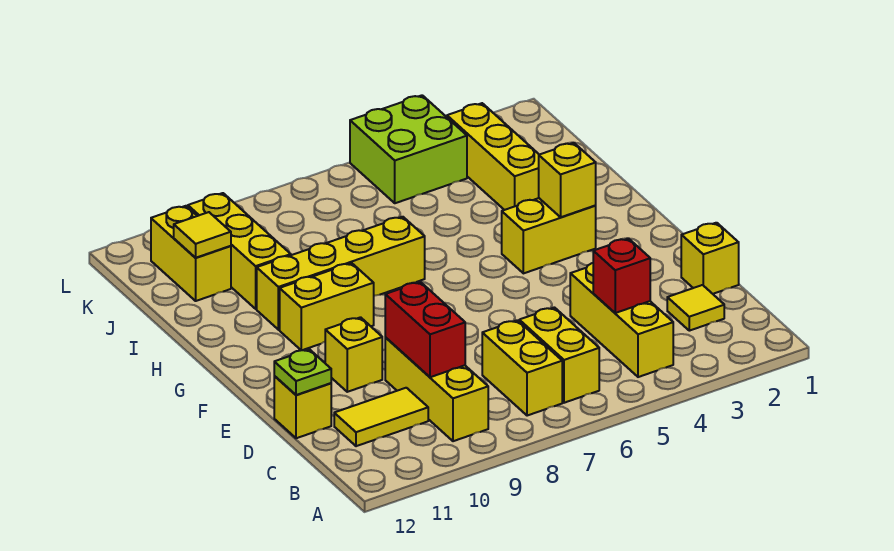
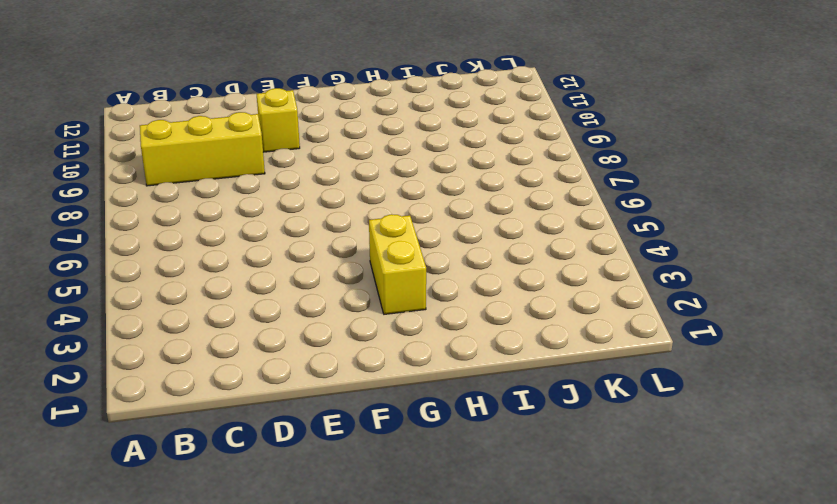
none -> yellow brick B4:D4 level 1
none -> yellow brick B6:C6 level 1
none -> yellow brick B7:C7 level 1

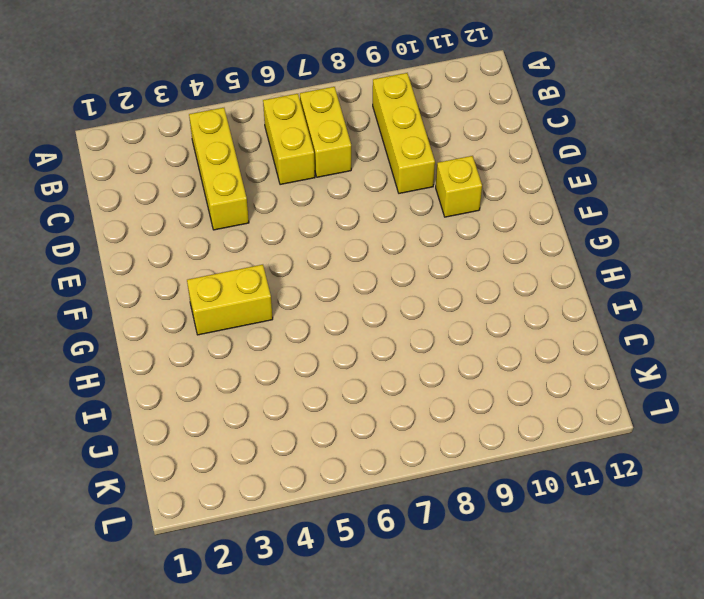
none -> yellow tile C2 level 1
none -> yellow tile C10:C11 level 1
none -> yellow brick D1 level 1

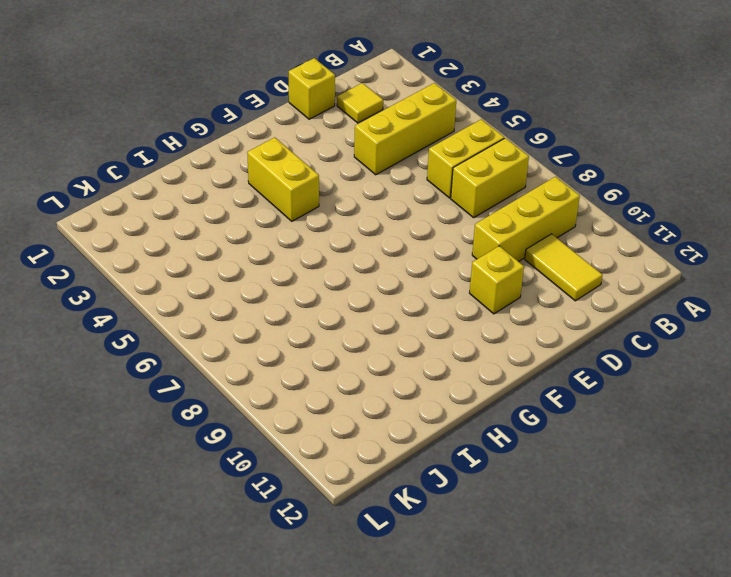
none -> yellow brick D12 level 1
none -> yellow brick G9:G10 level 1
none -> yellow brick H7:H10 level 1

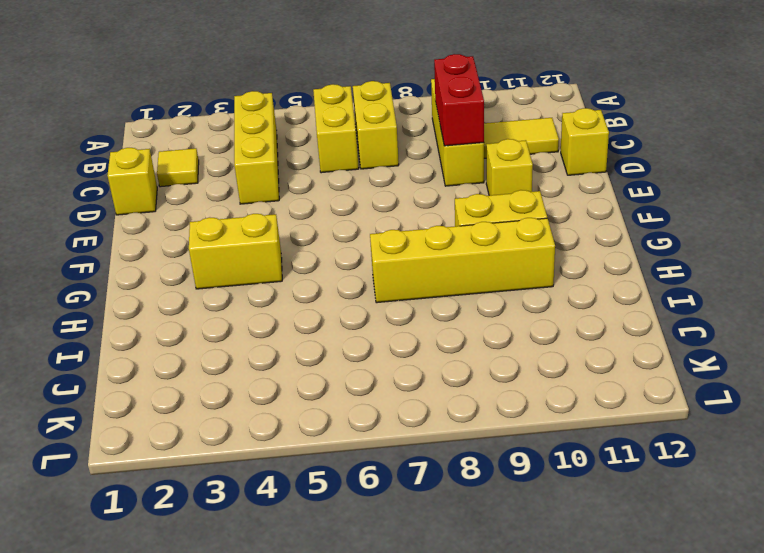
none -> yellow brick I3:K3 level 1
none -> yellow brick I10:K10 level 1
none -> yellow brick J11:K11 level 1

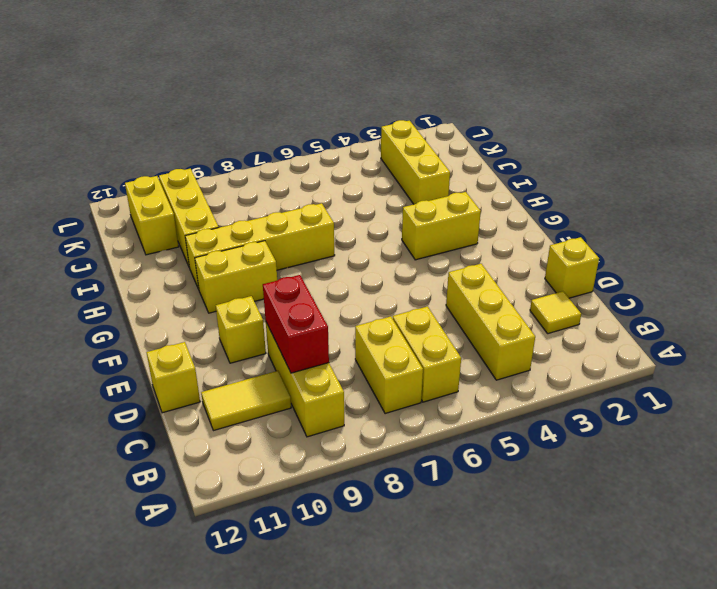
none -> lime brick K4:L5 level 1
none -> red brick C4 level 2
none -> lime plate D12 level 2

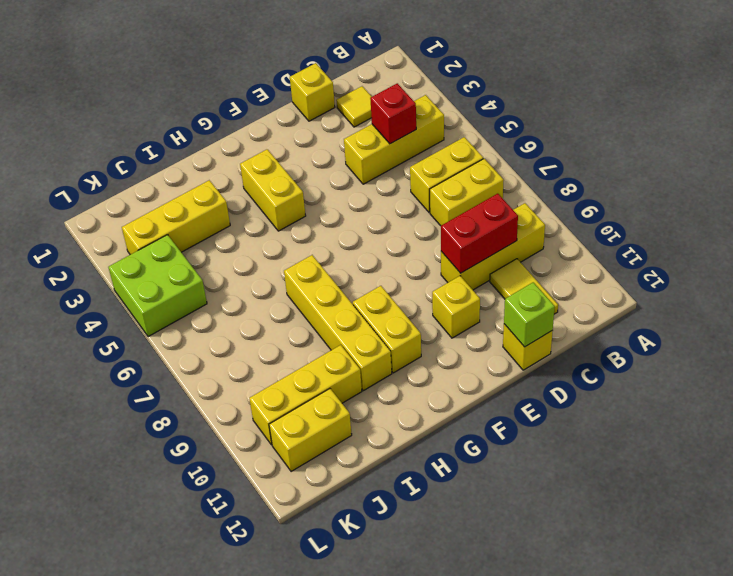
lime brick D12 level 2 -> lime plate D12 level 2
none -> yellow brick G3 level 2
none -> yellow tile J11 level 2

